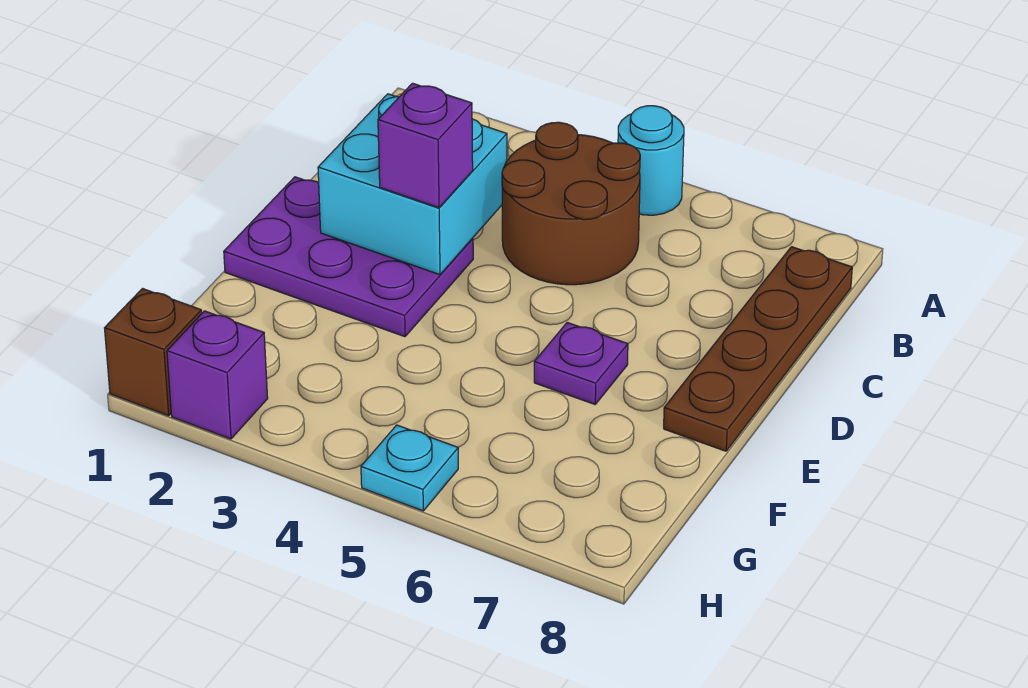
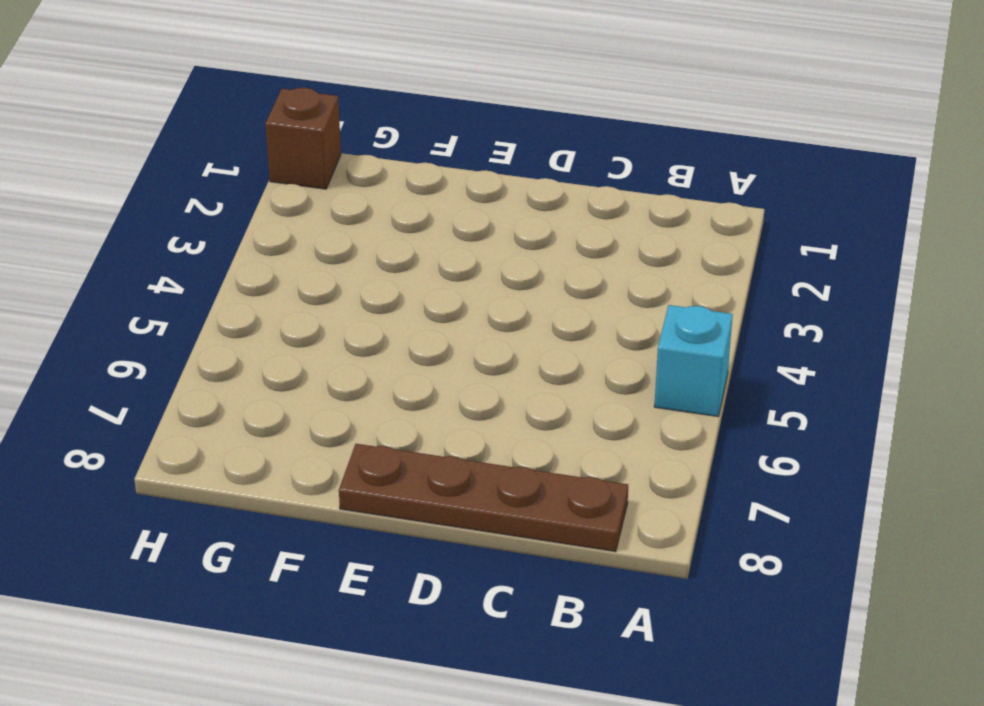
cyan brick A5 level 1 -> cyan round brick A5 level 1
none -> brown round brick B4:C5 level 1
none -> purple plate D1:E3 level 1

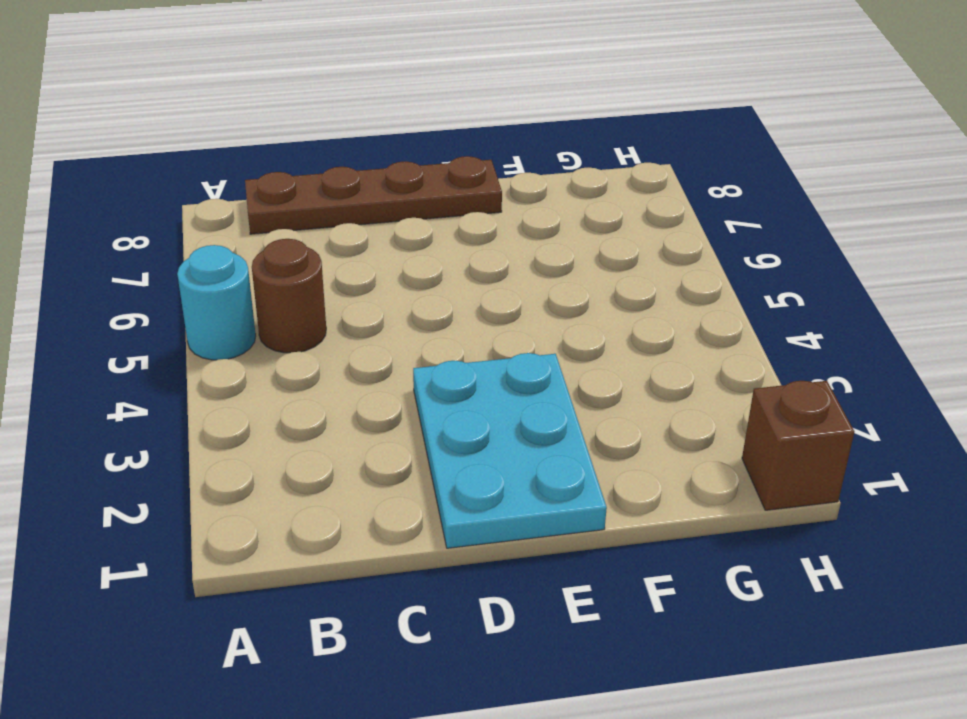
brown round brick B5 level 1 -> brown round brick B4:C5 level 1
cyan plate D1:E3 level 1 -> purple plate D1:E3 level 1
none -> purple plate E6 level 1
none -> purple brick H2 level 1

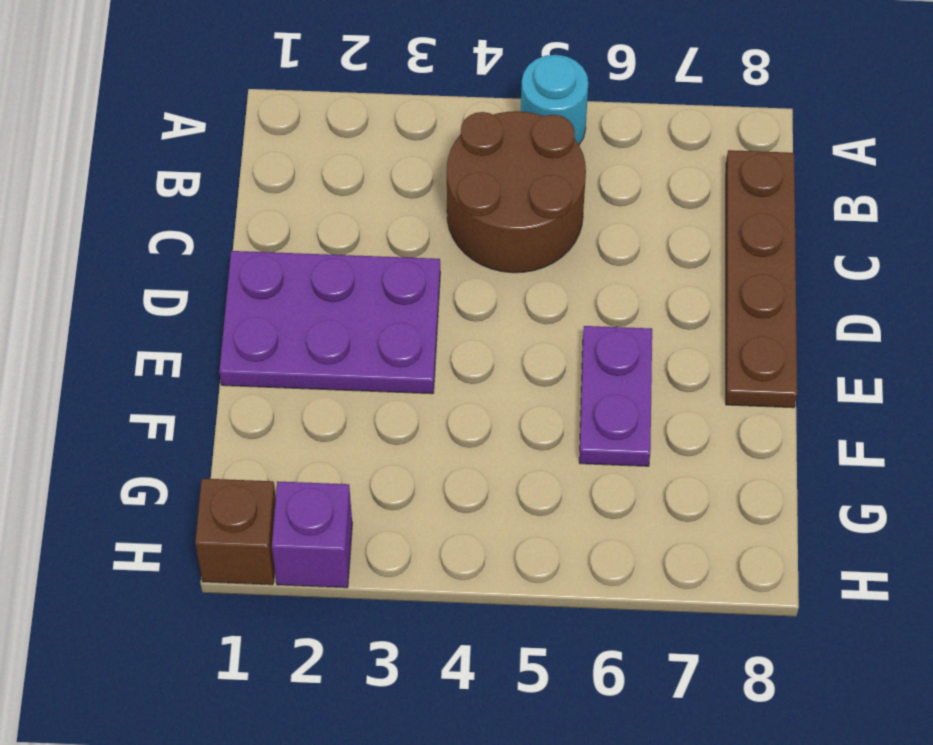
purple plate E6:F6 level 1 -> purple plate E6 level 1
none -> cyan plate H5 level 1
none -> cyan brick C2:D3 level 2

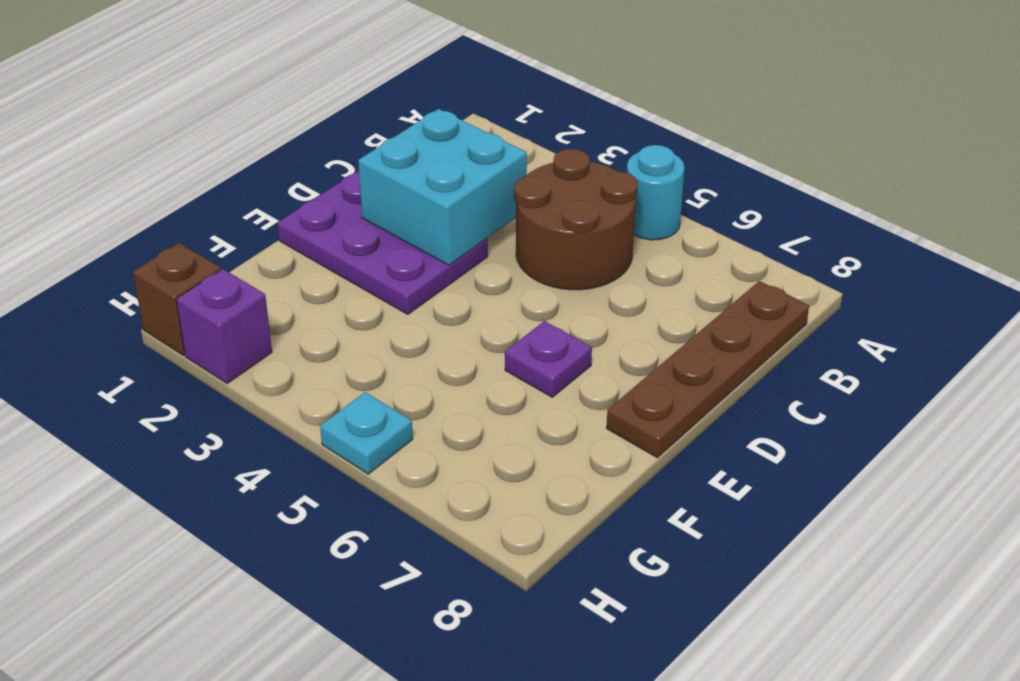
none -> purple brick D3 level 3

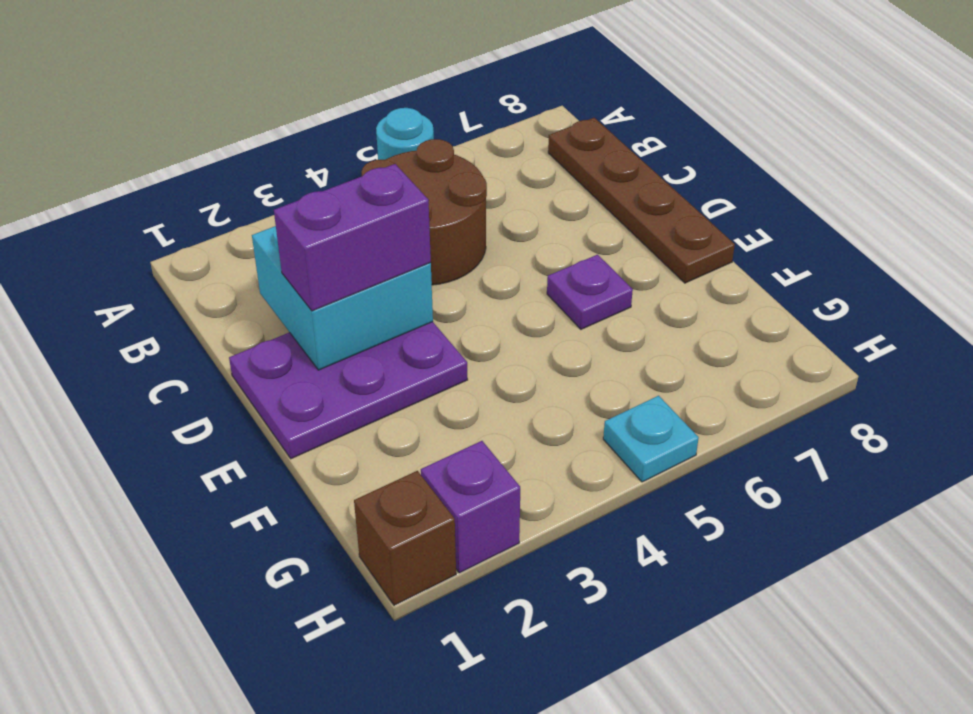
purple brick D2:D3 level 3 -> purple brick D3 level 3

